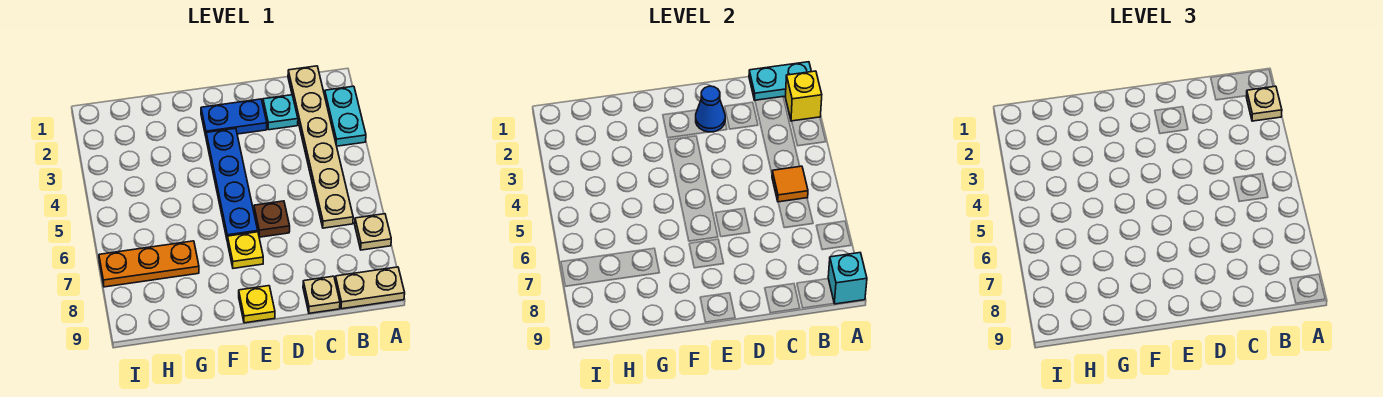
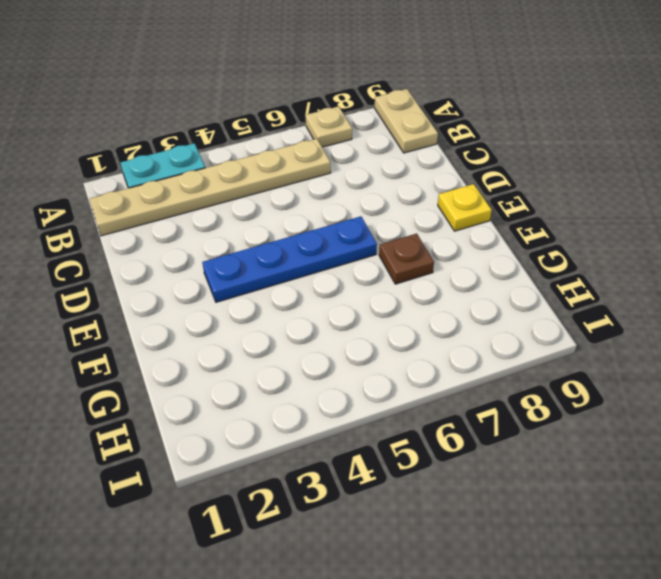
brown plate F7 level 1 -> brown plate D6 level 1
none -> cyan plate C2 level 1
none -> tan plate C9 level 1
none -> blue plate D2:E2 level 1

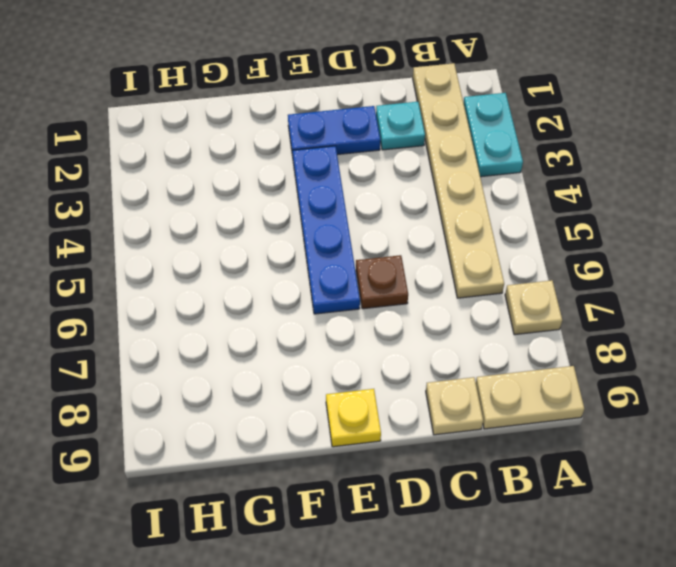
none -> yellow plate E7 level 1
none -> orange plate G7:I7 level 1
none -> cyan plate A1:B1 level 2

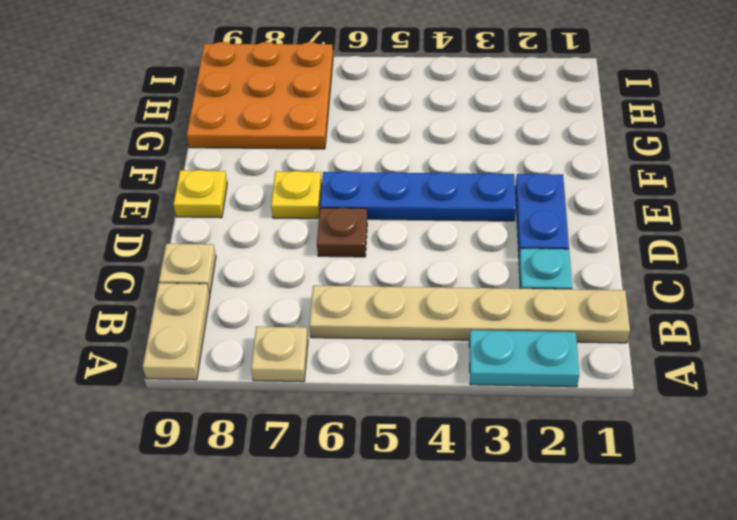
orange plate G7:I9 level 1 -> orange plate G7:I7 level 1
none -> cyan plate A1:B1 level 2
none -> yellow brick A2 level 2
none -> cyan brick A9 level 2

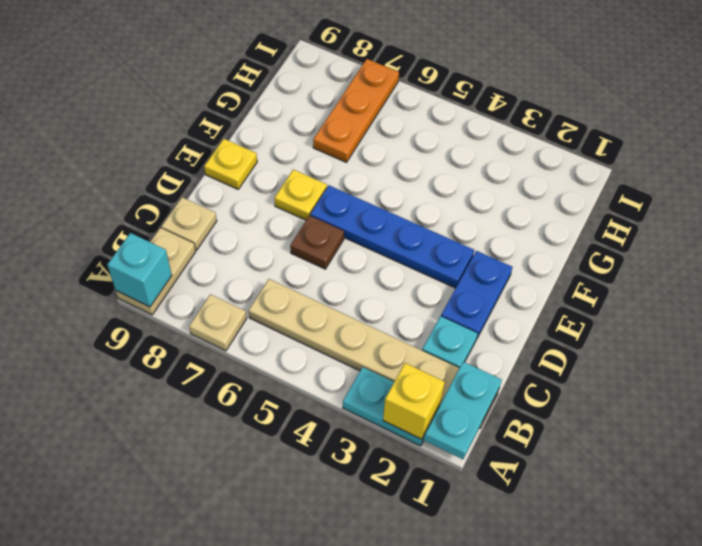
none -> orange tile B5 level 2
none -> blue cone D2 level 2
none -> tan plate A2 level 3

